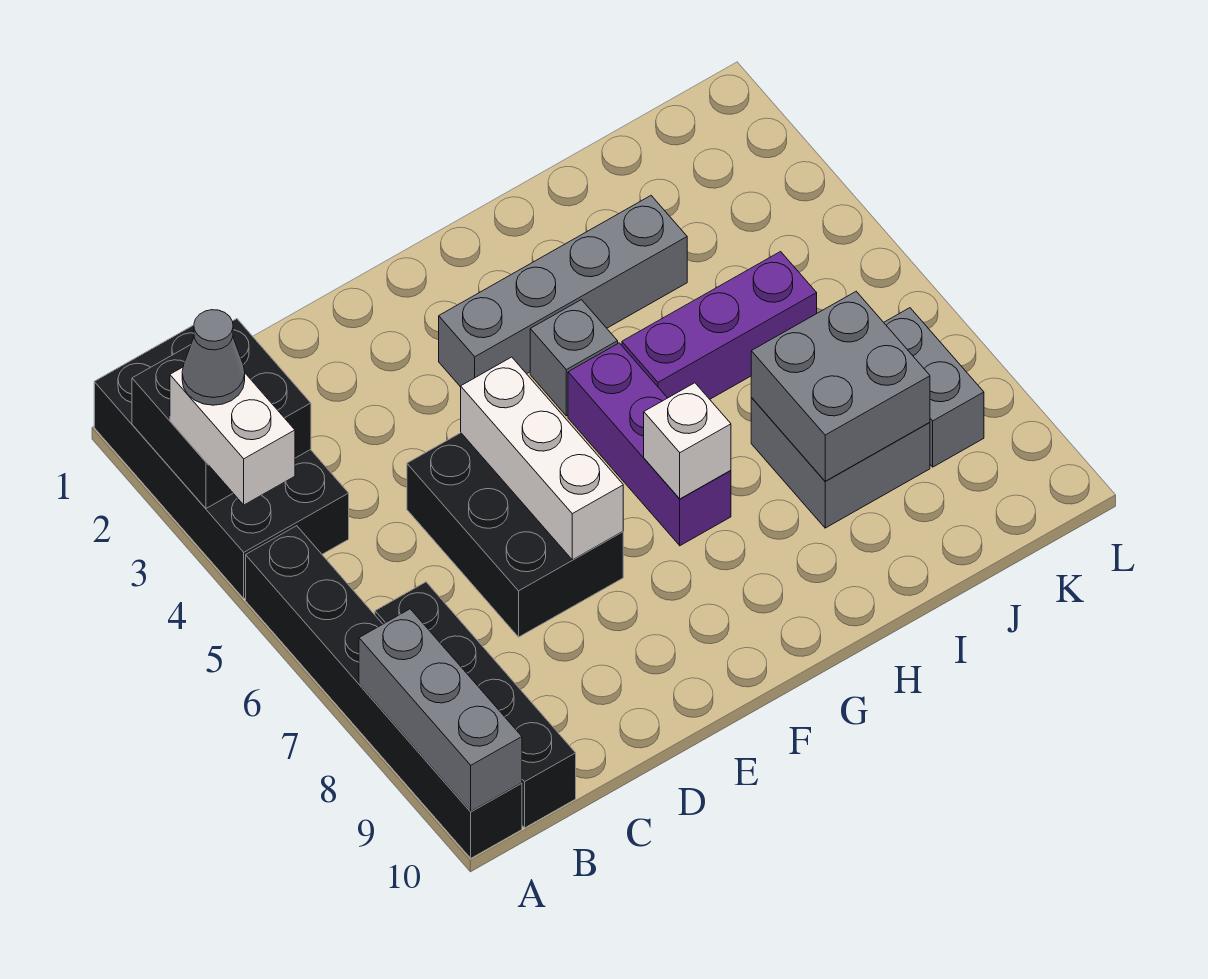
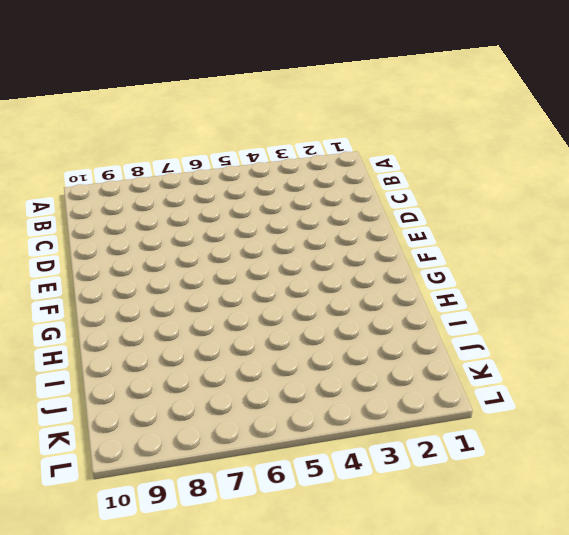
none -> black brick A1:B4 level 1
none -> black brick A5:A10 level 1
none -> black brick B7:B10 level 1

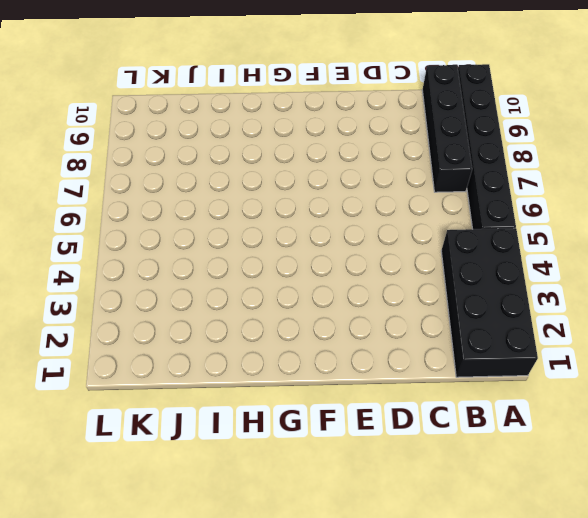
none -> black brick D5:E7 level 1
none -> grey brick F3:I3 level 1
none -> grey brick G4 level 1

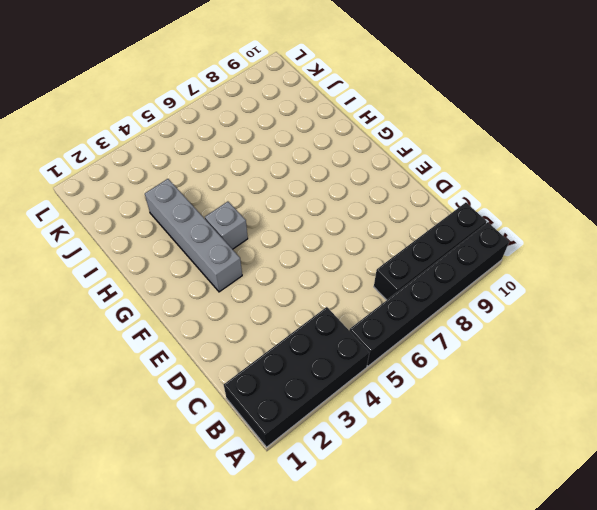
none -> black brick D5:E7 level 1
none -> purple brick G5:G7 level 1
none -> purple brick H5:J5 level 1

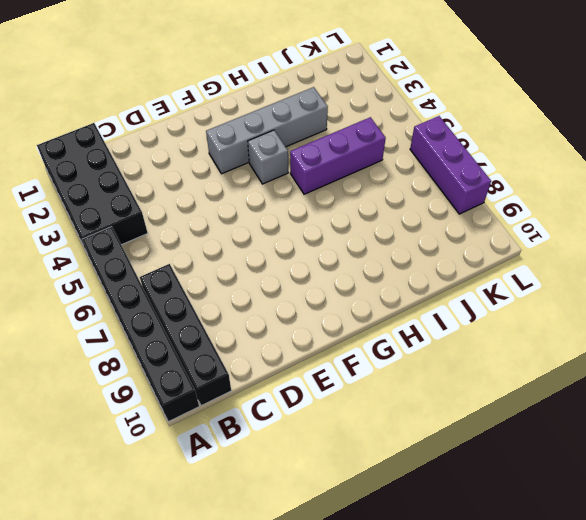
purple brick L6:L8 level 1 -> purple brick G5:G7 level 1
none -> black brick D5:E7 level 1
none -> grey brick I7:J8 level 1
none -> grey brick K7:K8 level 1

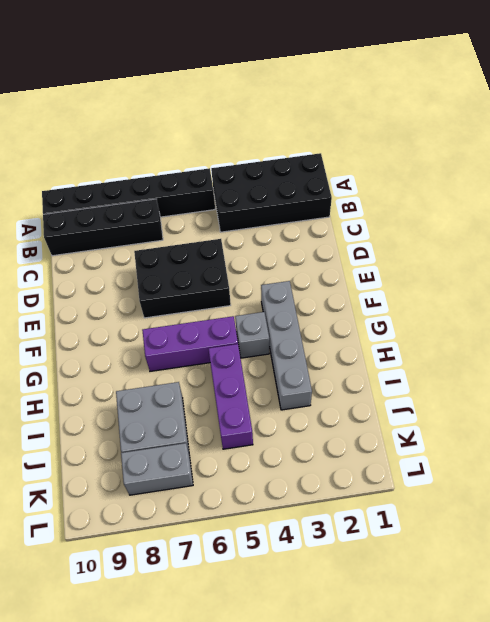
none -> black brick A2:B3 level 2
none -> grey brick A8:A10 level 2
none -> white brick E5:E7 level 2

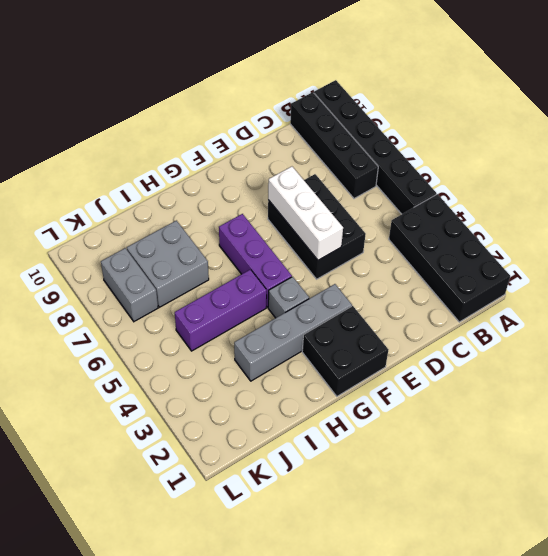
black brick F1:G2 level 1 -> black brick A2:B3 level 2
none -> grey brick A8:A10 level 2
none -> white brick G7 level 2
none -> grey brick I7:J8 level 2

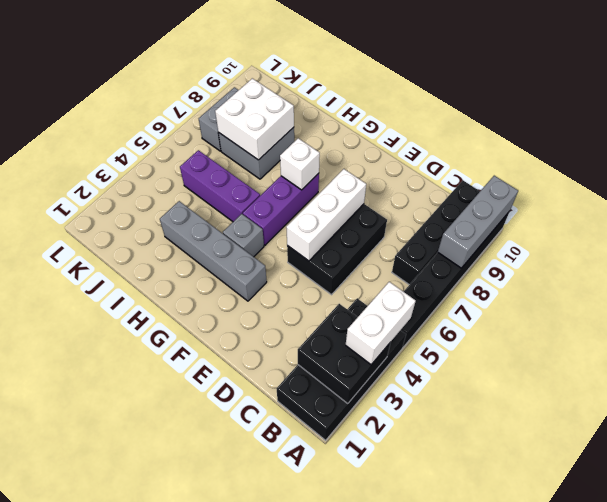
white brick I7:J8 level 2 -> grey brick I7:J8 level 2
none -> grey cone A3 level 4

